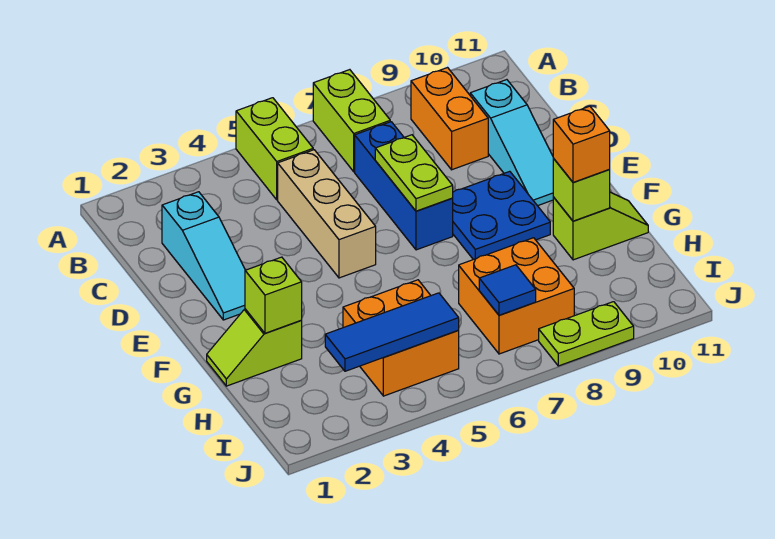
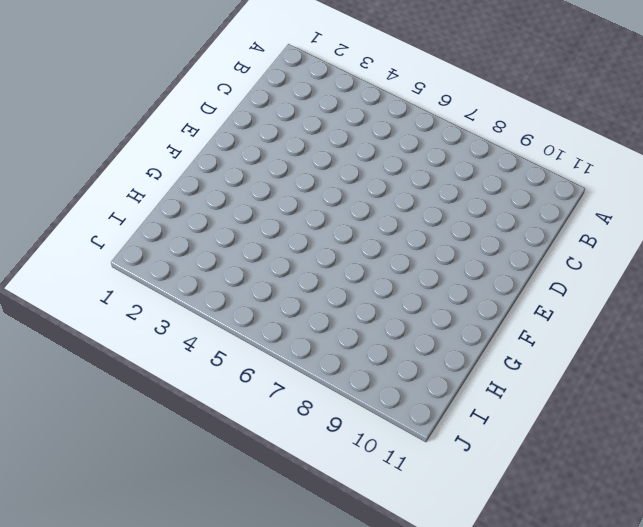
none -> lime brick A5:B5 level 1
none -> lime brick A7:B7 level 1
none -> orange brick B9:C9 level 1

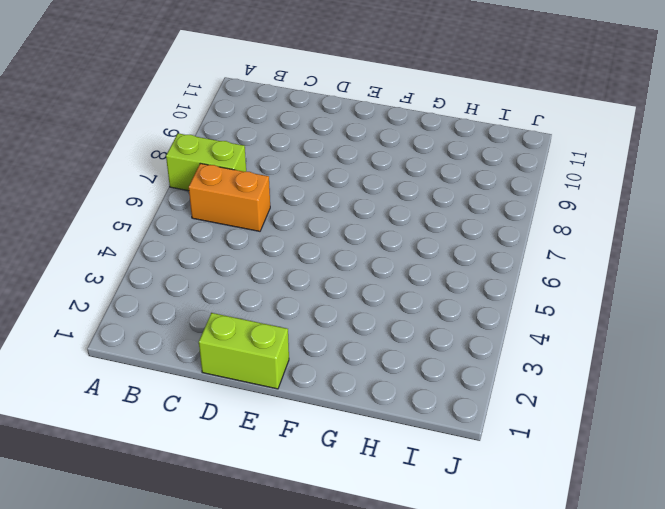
orange brick B6:C6 level 1 -> orange brick B9:C9 level 1
lime brick D1:E1 level 1 -> lime brick A5:B5 level 1
none -> cyan slope C2:E2 level 1 top C
none -> tan brick C5:E5 level 1
none -> blue brick C7:E7 level 1

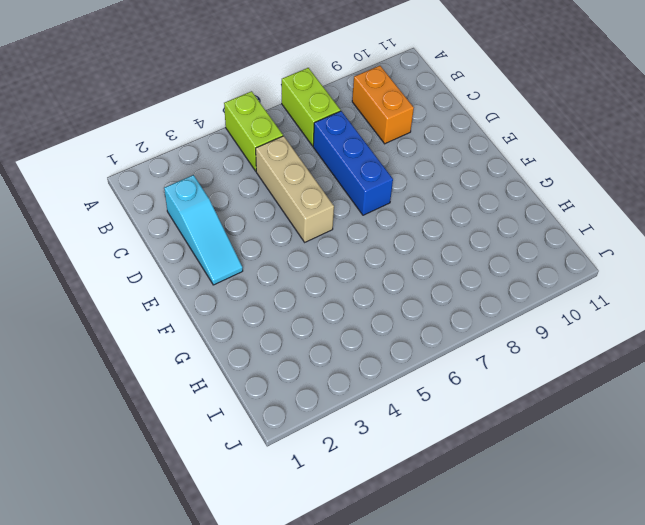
none -> cyan slope C10:E10 level 1 top C
none -> blue plate E8:F9 level 1
none -> lime slope G1:G2 level 1 top 2

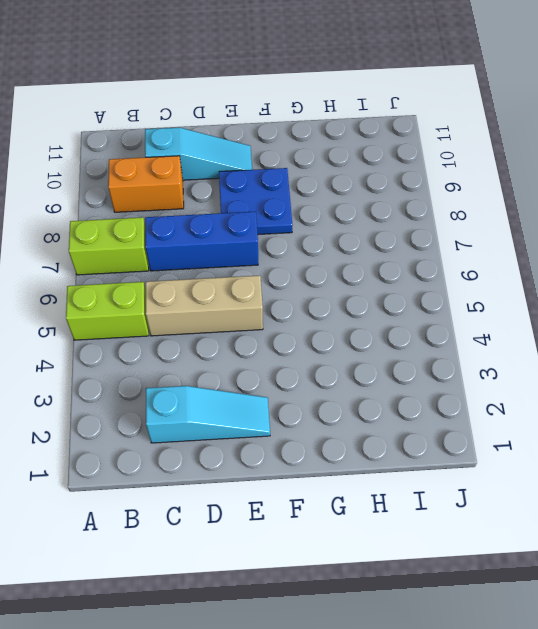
none -> lime slope G1:G2 level 1 top 2
none -> lime slope G10:G11 level 1 top 10
none -> orange brick H4:I5 level 1

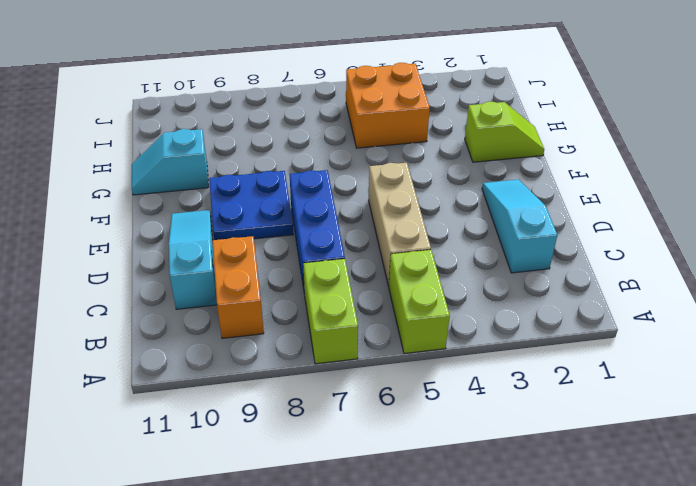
cyan slope G10:G11 level 1 top 10 -> lime slope G10:G11 level 1 top 10
none -> orange brick H7:I8 level 1
none -> lime plate J8:J9 level 1
none -> lime plate D7:E7 level 2

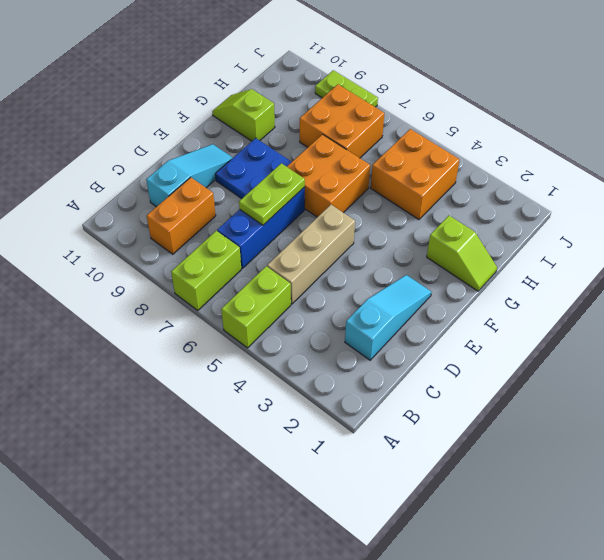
orange brick F6:G7 level 1 -> none
none -> lime brick G2 level 2
none -> lime brick G10 level 2
none -> blue tile I3:I5 level 2

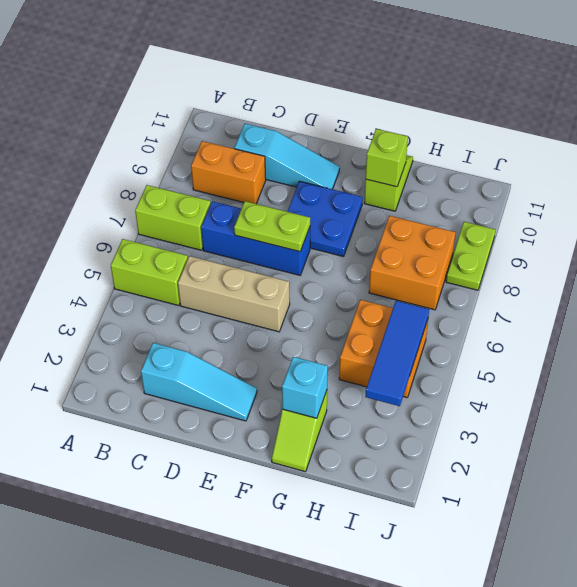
cyan brick G2 level 2 -> lime brick G2 level 2
none -> blue tile I7 level 2
none -> orange brick G10 level 3

